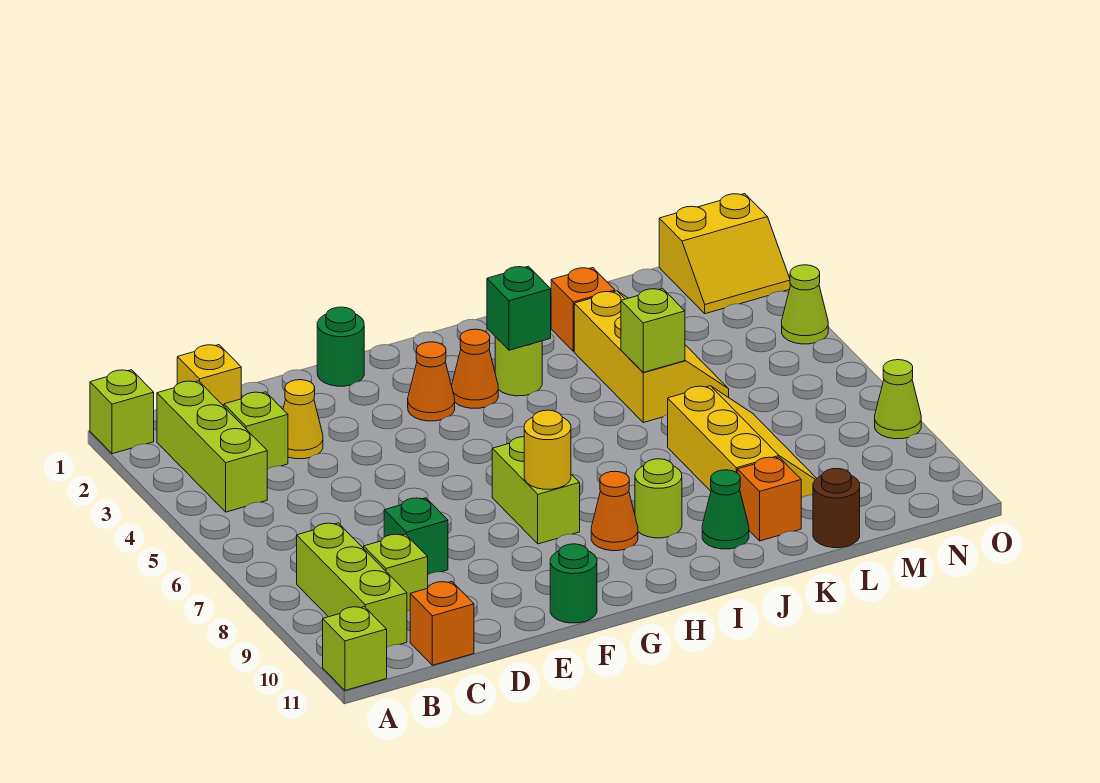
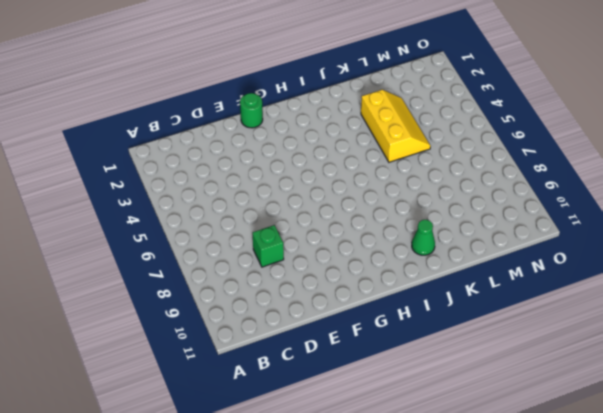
none -> lime brick A1 level 1
none -> lime brick A11 level 1
none -> lime brick B2:B4 level 1
none -> lime brick B8:B10 level 1

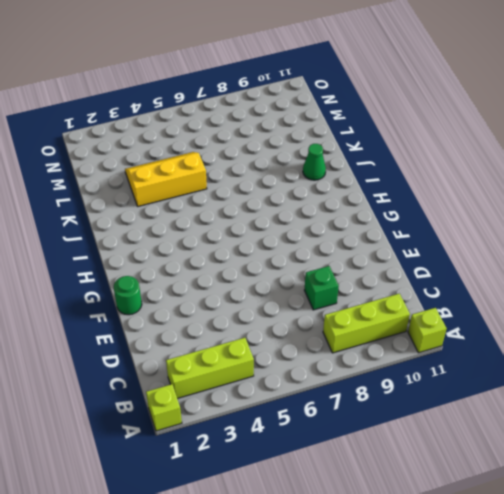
none -> yellow brick C1 level 1
none -> lime brick C3 level 1
none -> lime brick C9 level 1
none -> orange brick C11 level 1

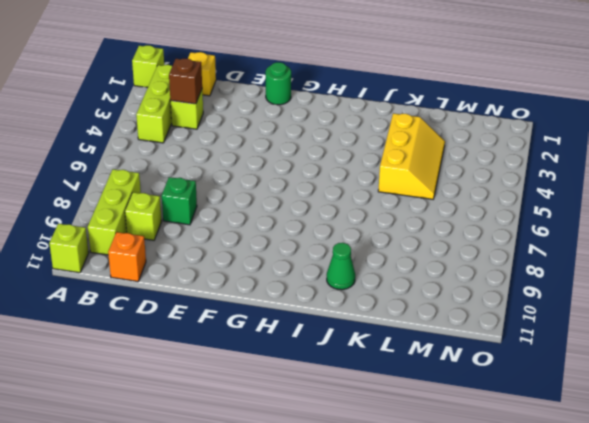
brown brick C3 level 2 -> none
none -> yellow cone D3 level 1
none -> green round brick F11 level 1
none -> orange cone G3 level 1
none -> lime brick G7:G8 level 1

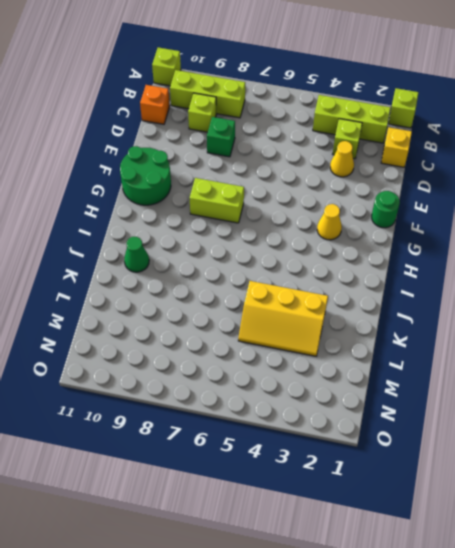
green round brick F10:G11 level 1 -> green round brick F11 level 1
yellow cone G3 level 1 -> orange cone G3 level 1
none -> orange cone H3 level 1
none -> orange cone H9 level 1
none -> lime round brick I3 level 1
none -> lime round brick I9 level 1

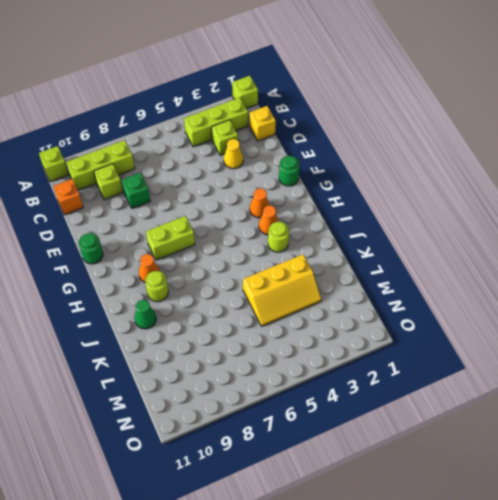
none -> orange brick K2 level 1
none -> yellow slope K7:L9 level 1 top K
none -> orange brick K10 level 1
none -> brown round brick L11 level 1

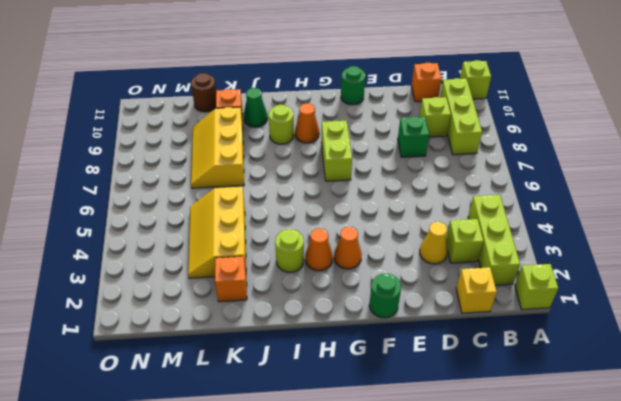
none -> yellow slope N1:O2 level 1 top 1
none -> lime cone O4 level 1
none -> lime cone O8 level 1
none -> yellow round brick G8 level 2

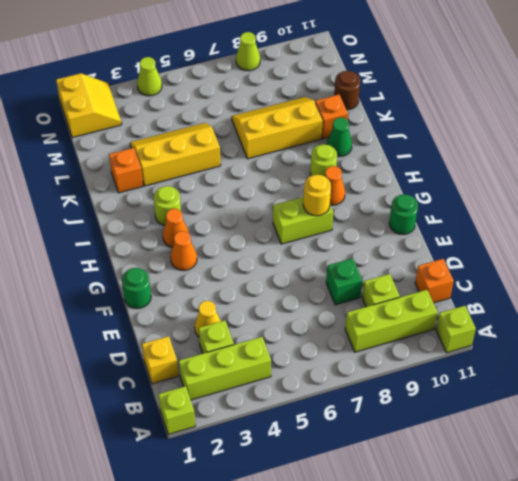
none -> green brick I3 level 2
none -> lime brick K5 level 2

